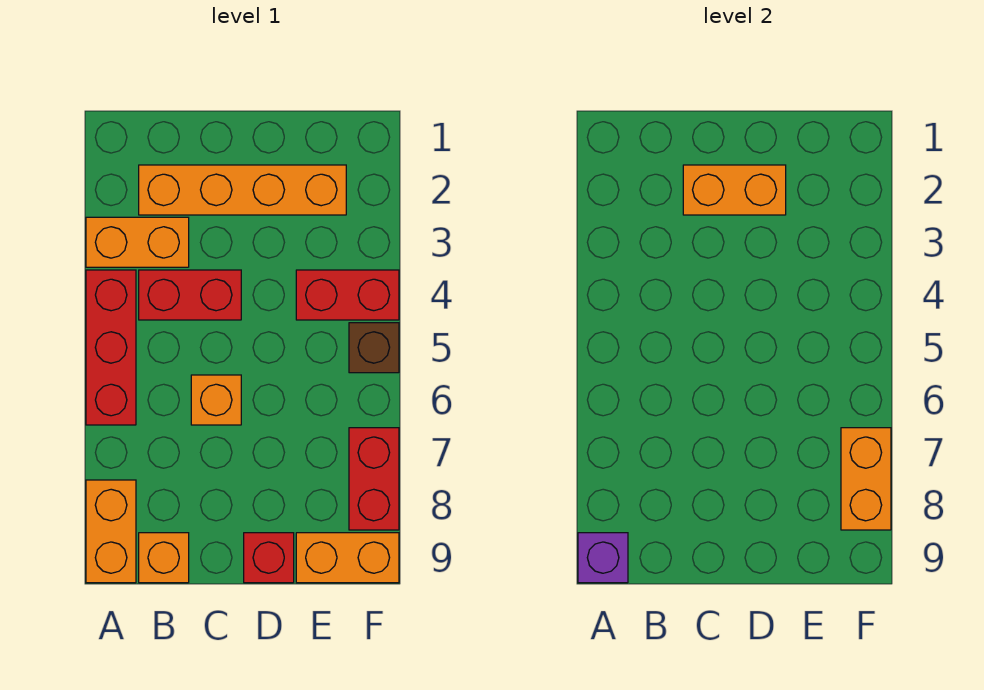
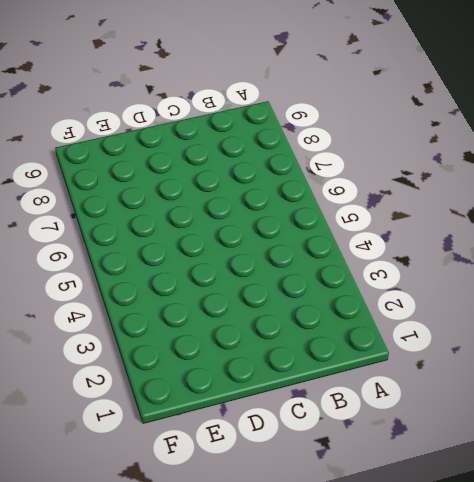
none -> orange brick A3:B3 level 1
none -> red brick A4:A6 level 1
none -> orange brick A8:A9 level 1

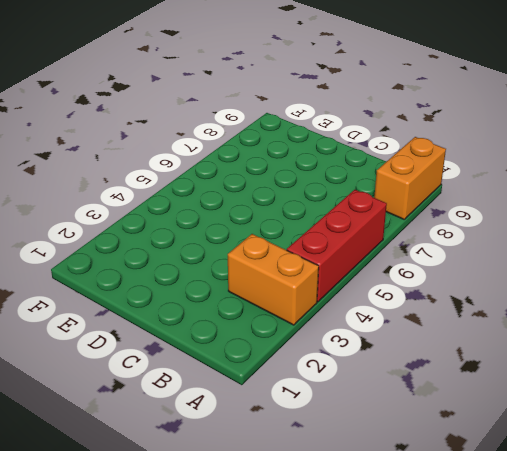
none -> orange brick B2:E2 level 1
none -> red brick B4:C4 level 1
none -> orange brick B9 level 1

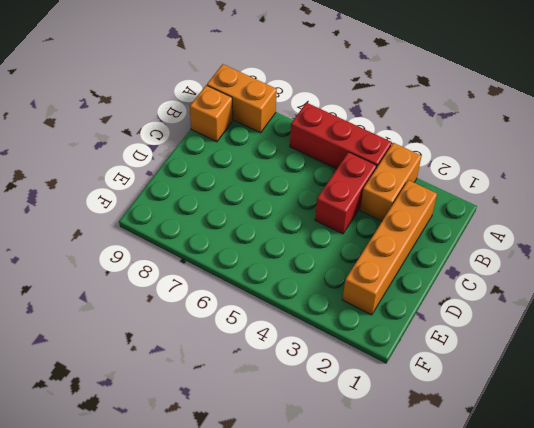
none -> orange brick C6 level 1
none -> red brick D9 level 1
none -> red brick E4:F4 level 1

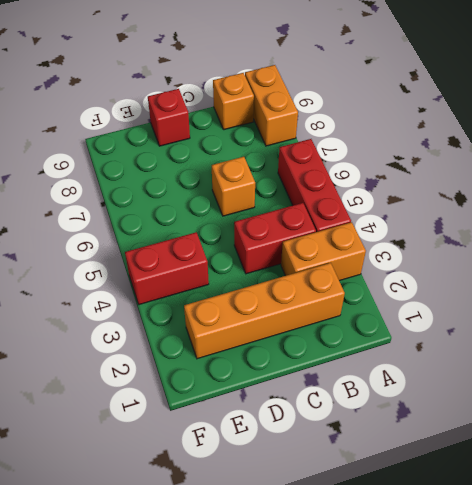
none -> orange brick E9:F9 level 1
none -> brown brick F5 level 1
none -> red brick F7:F8 level 1

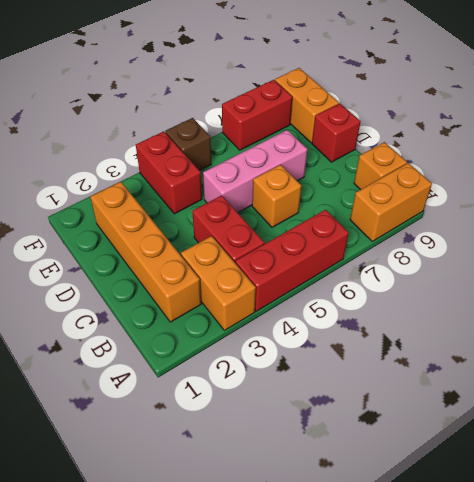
pink brick D5:D7 level 1 -> none
none -> purple brick A9 level 2
none -> orange brick C2:D2 level 2
none -> orange brick F7:F8 level 2

